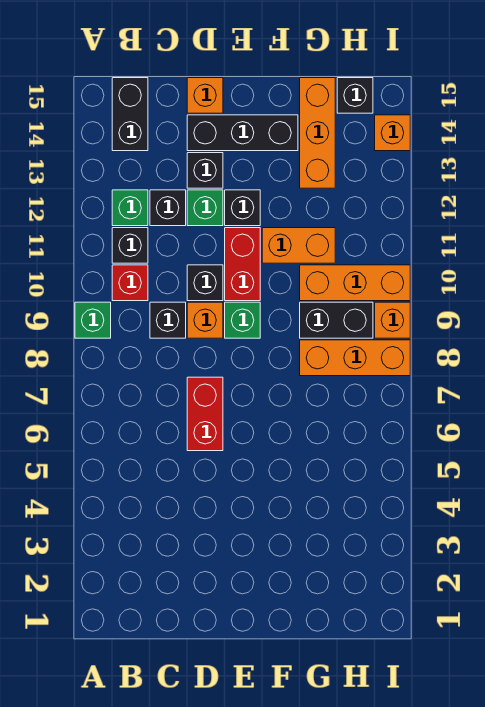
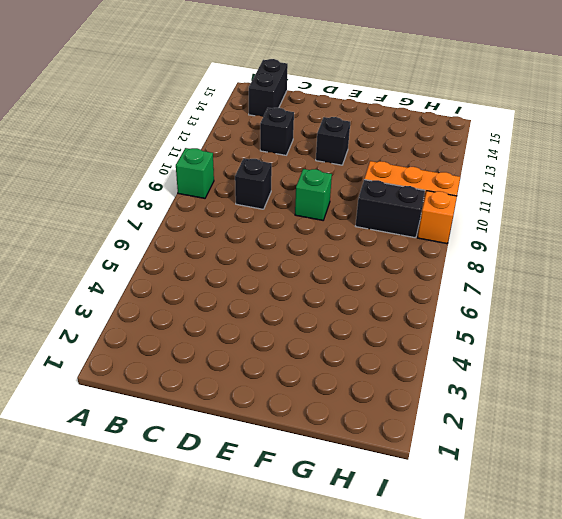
none -> red brick B10 level 1
none -> black brick B11 level 1
none -> green brick B12 level 1

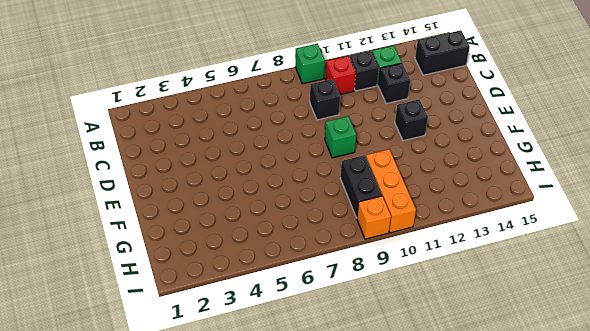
none -> red brick D6:D7 level 1
none -> orange brick D9 level 1
none -> black brick D10 level 1

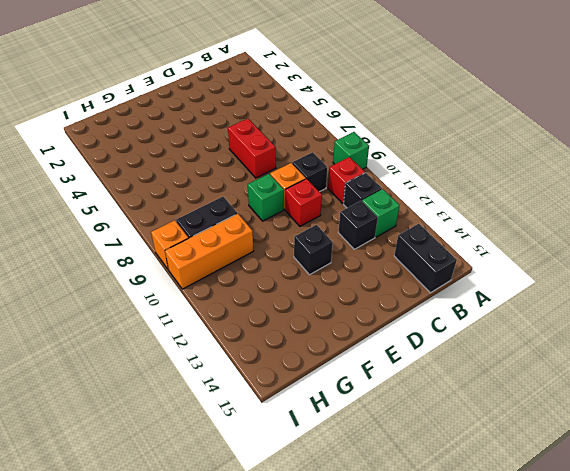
red brick D10 level 1 -> black brick D10 level 1
none -> green brick D12 level 1
none -> black brick D13 level 1
none -> black brick D14:F14 level 1

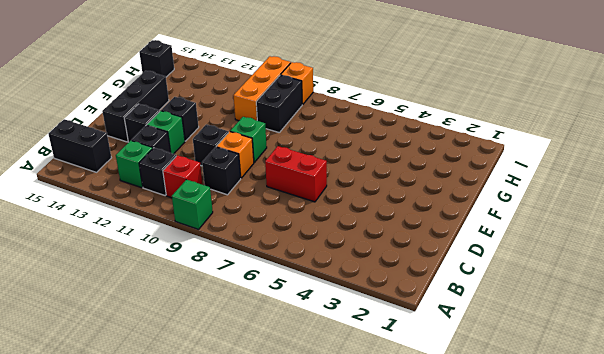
none -> orange brick D15 level 1
none -> red brick E10:E11 level 1
none -> orange brick F11:G11 level 1

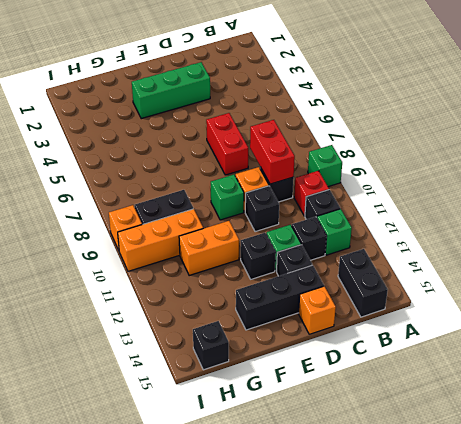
red brick C8:C9 level 2 -> red brick E10:E11 level 1
green brick D3:F3 level 1 -> none
none -> orange brick G8:I8 level 1
none -> orange brick G13:G15 level 1
none -> orange brick I14 level 1

